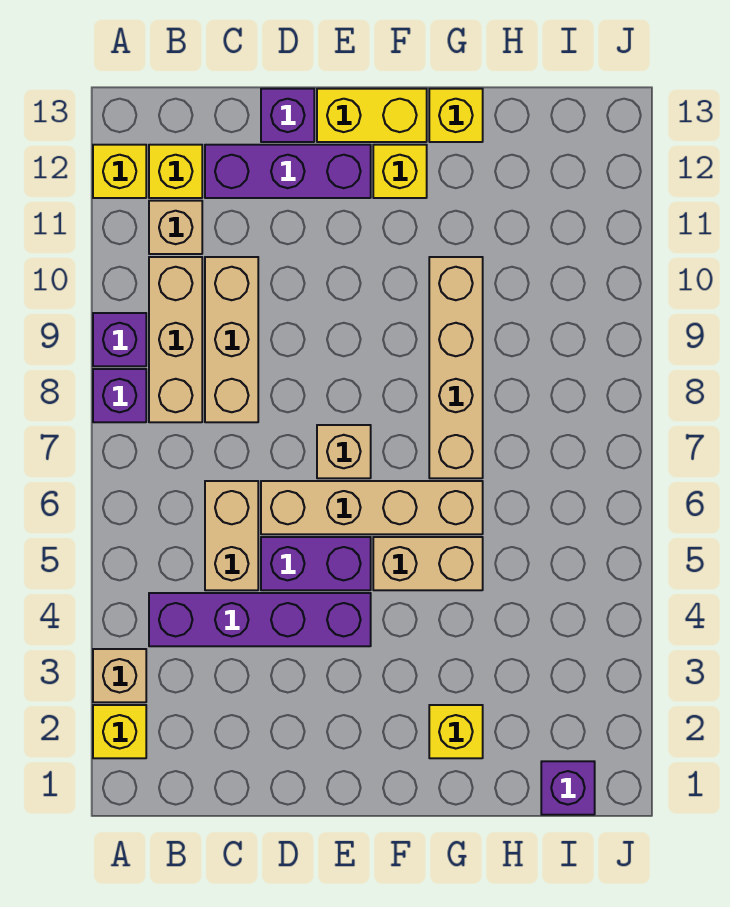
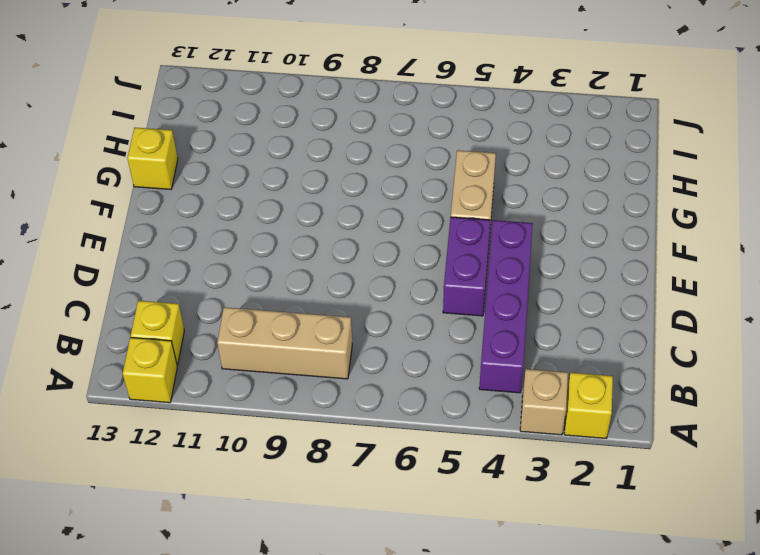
none -> purple brick A8 level 1
none -> purple brick A9 level 1
none -> tan brick B11 level 1

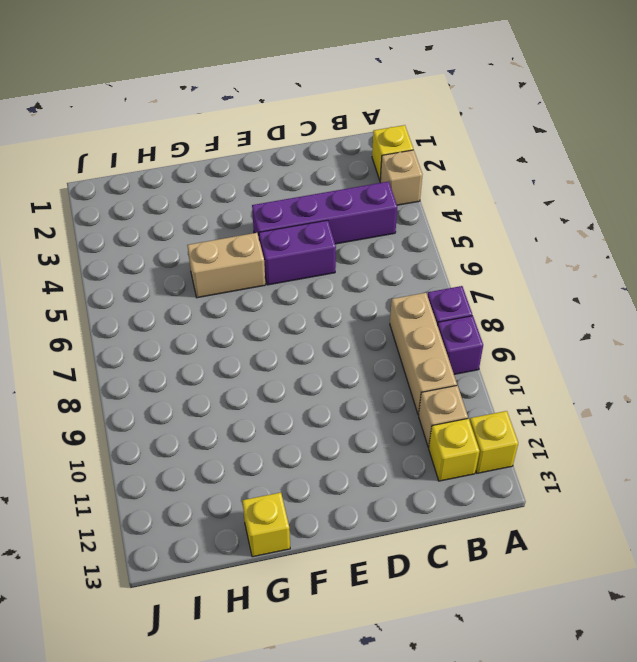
none -> tan brick C5:C6 level 1
none -> tan brick C8:C10 level 1
none -> purple brick C12:E12 level 1

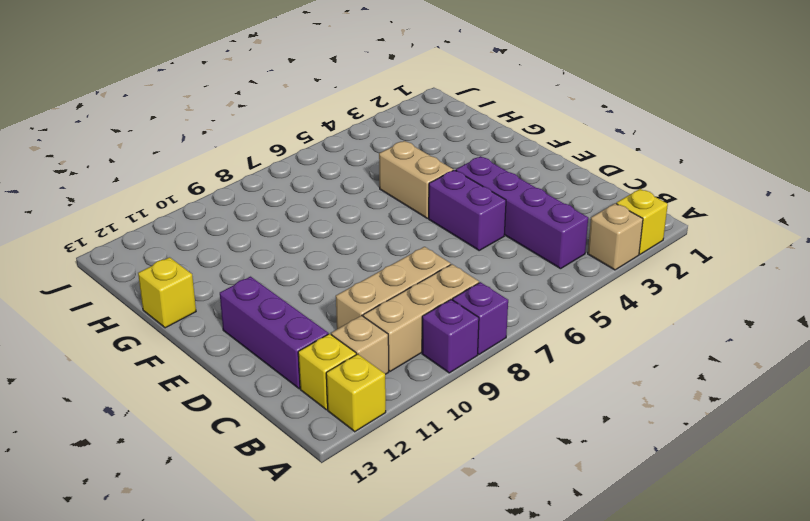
none -> tan brick C5:C6 level 1
none -> tan brick D6:G6 level 1
none -> purple brick D13 level 1

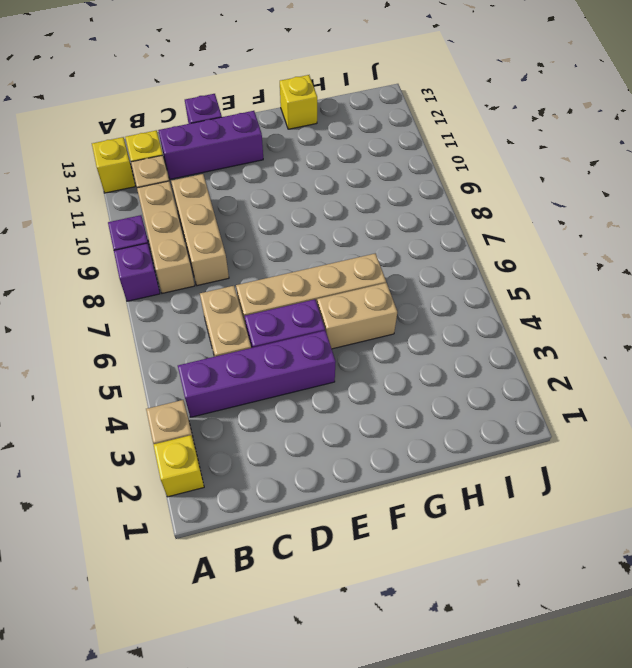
none -> tan brick E7 level 1
none -> yellow brick E13:F13 level 1
none -> yellow brick F12 level 1

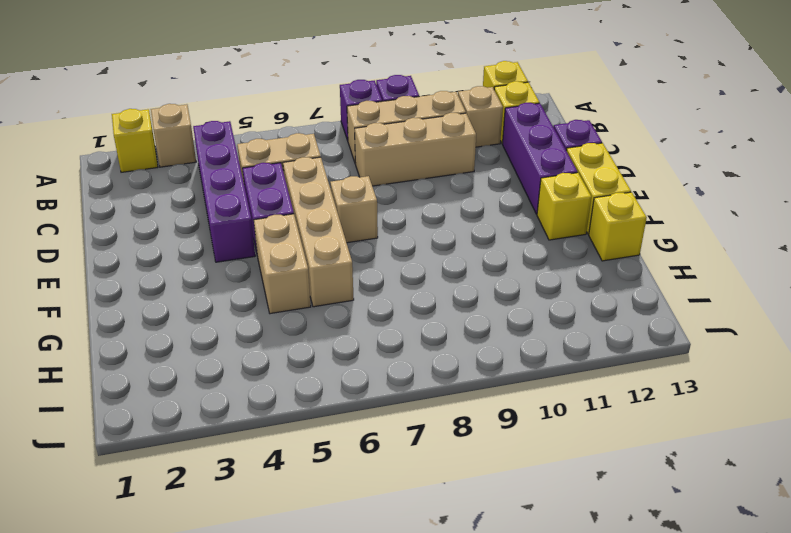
none -> yellow brick G2 level 1
none -> tan brick G7:G10 level 1
none -> purple brick I1 level 1

